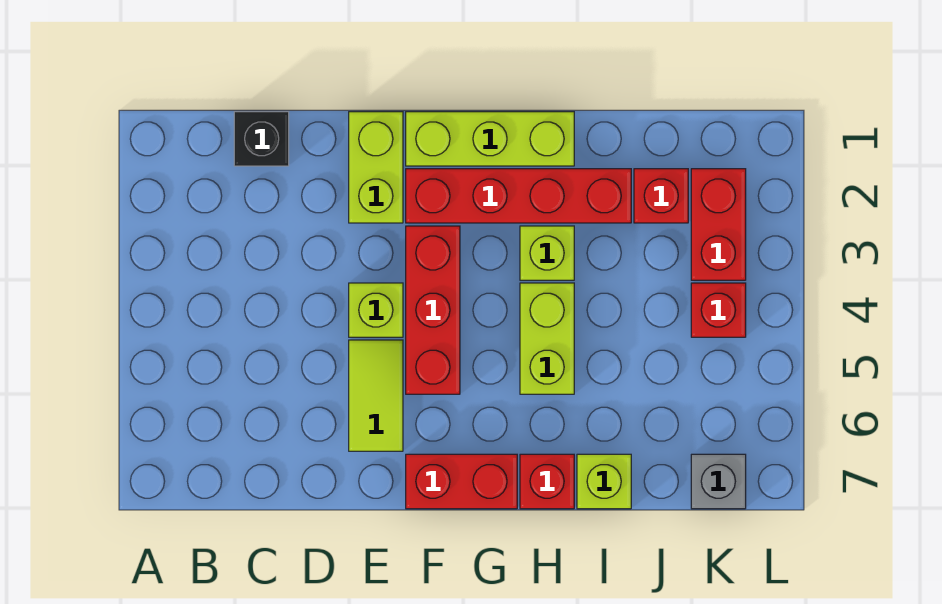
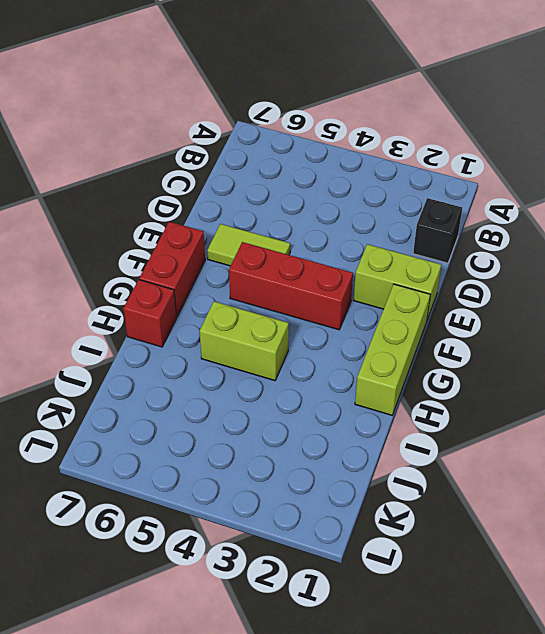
none -> lime brick E4 level 1
none -> red brick F2:I2 level 1
none -> lime brick H3 level 1

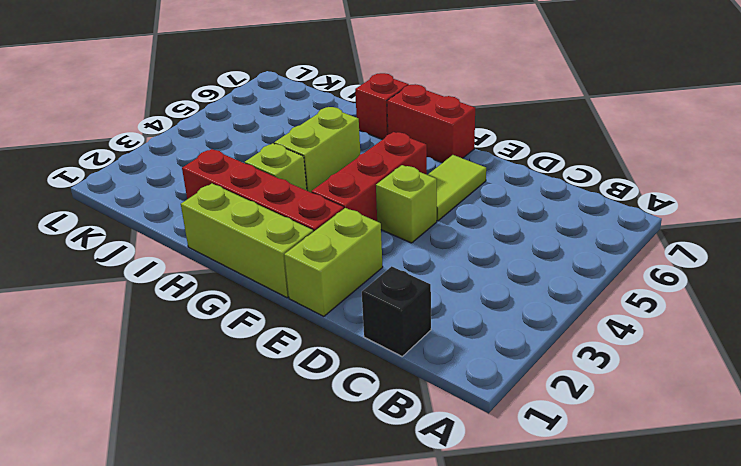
none -> lime brick I7 level 1
none -> red brick J2 level 1
none -> red brick K2:K3 level 1

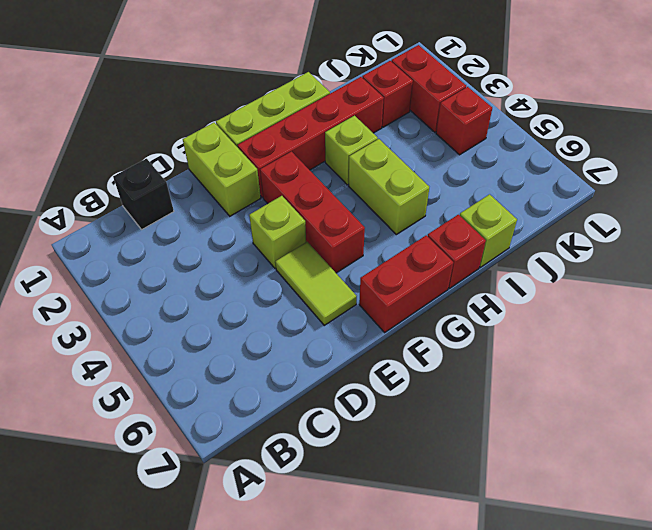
none -> grey brick K7 level 1

